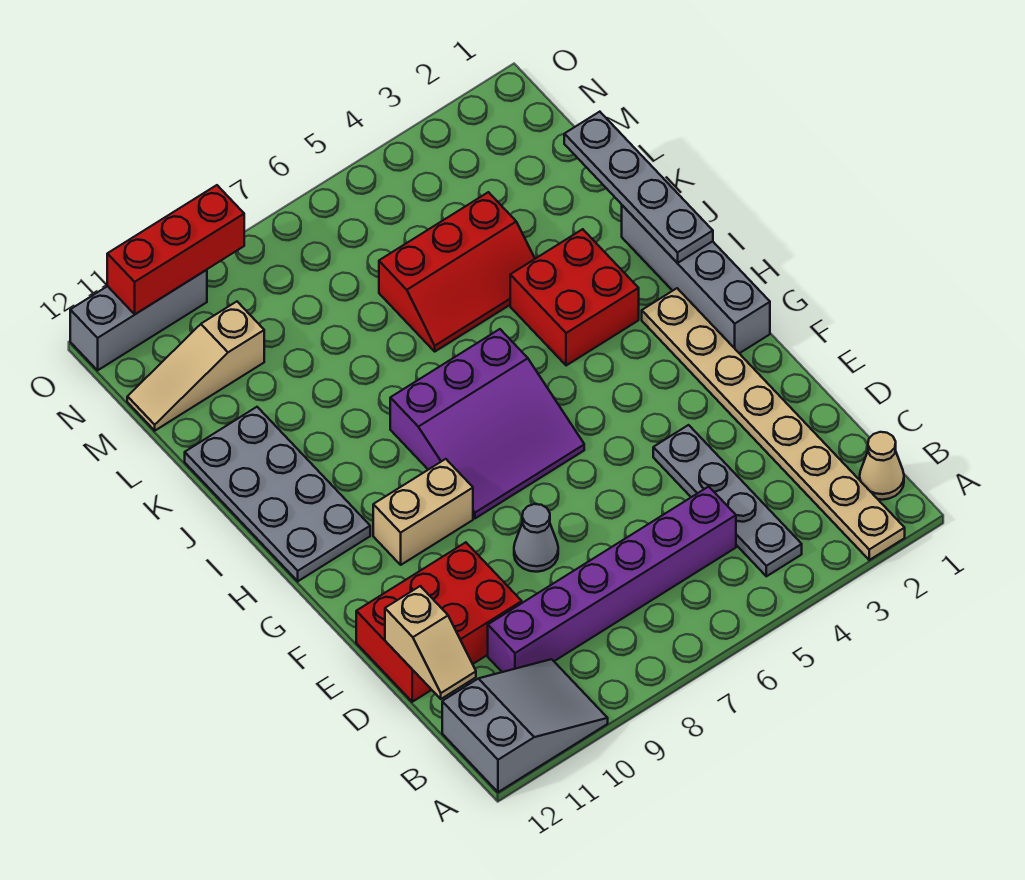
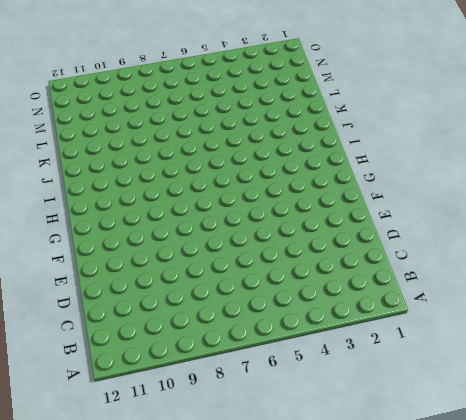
none -> tan plate A2:H2 level 1
none -> grey slope A10:B12 level 1 top 12
none -> tan cone B1 level 1

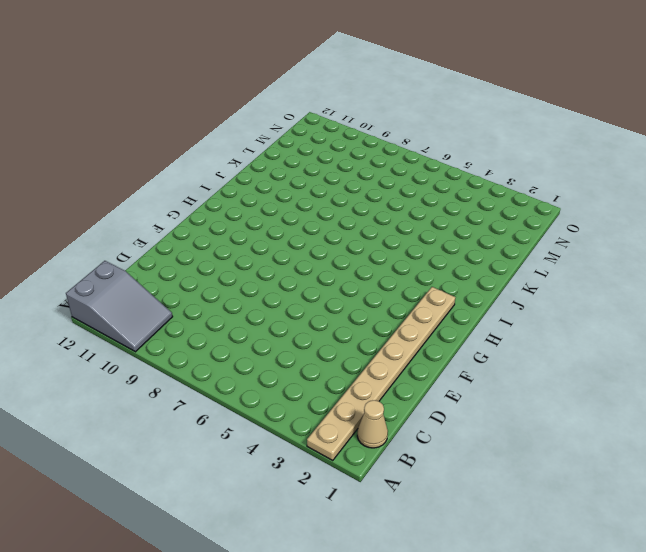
none -> grey plate B4:E4 level 1
none -> purple brick C5:C10 level 1
none -> red brick D10:E12 level 1

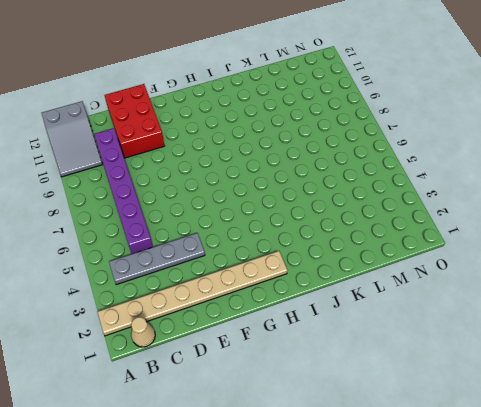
none -> grey cone E8 level 1
none -> grey brick G1:J1 level 1
none -> purple slope G6:I8 level 1 top I

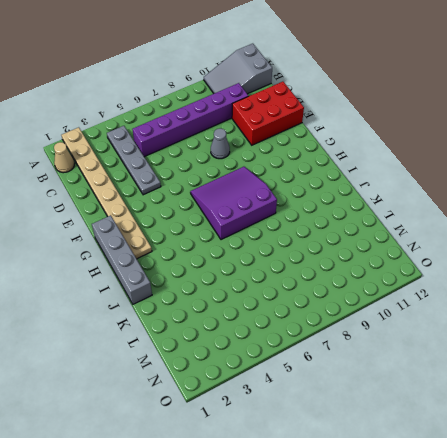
none -> tan brick G9:G10 level 1
none -> grey plate H11:K12 level 1
none -> red brick I3:J4 level 1

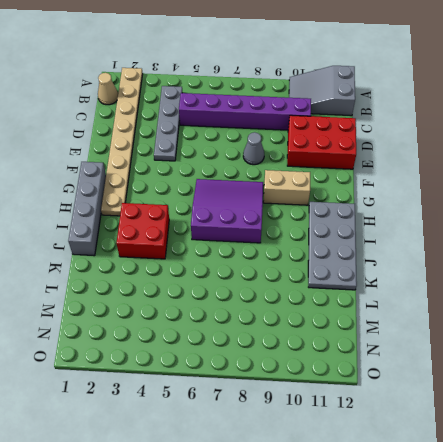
none -> red slope K4:L6 level 1 top L
none -> tan slope M10:M12 level 1 top 10
none -> grey brick O10:O12 level 1

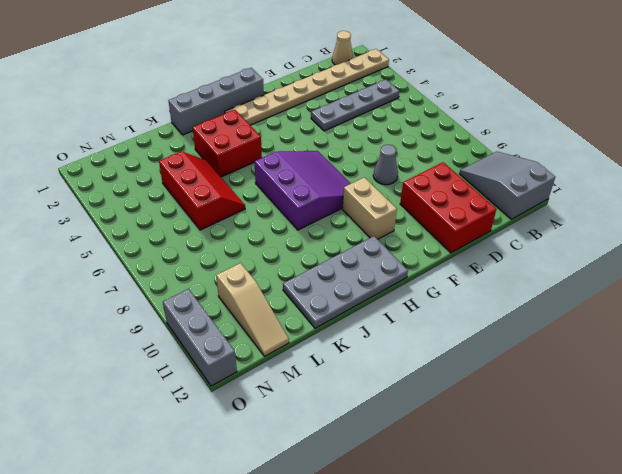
none -> purple brick C5:C10 level 1
none -> tan slope C12:D12 level 2 top D
none -> grey plate I1:L1 level 2

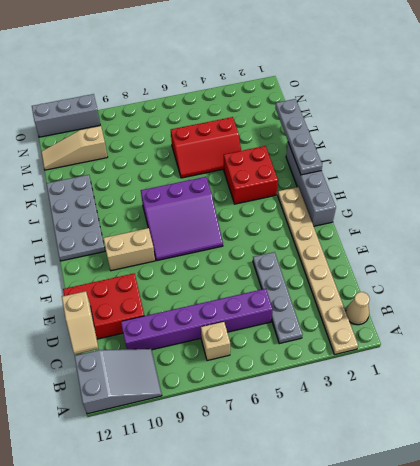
tan brick B7 level 1 -> none
none -> grey cone E8 level 1
none -> red brick O9:O11 level 2

